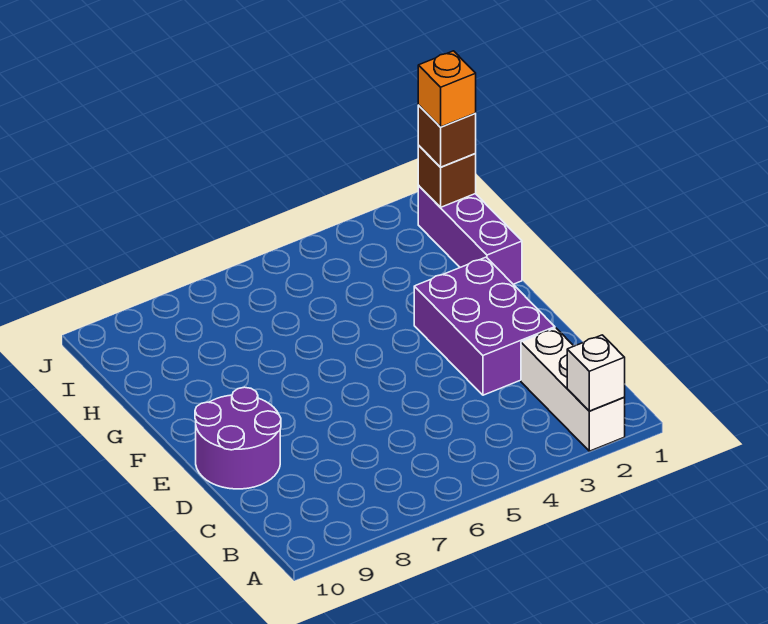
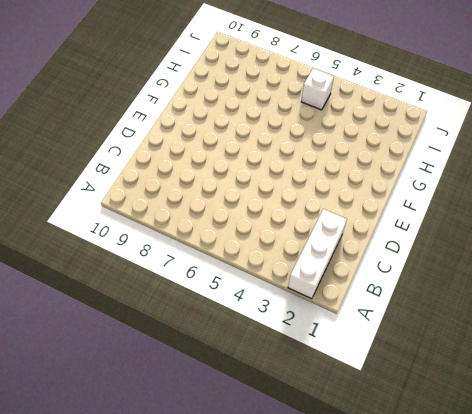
white brick I5 level 1 -> white brick A2 level 2
none -> purple brick D2:F3 level 1
none -> purple round brick D9:E10 level 1

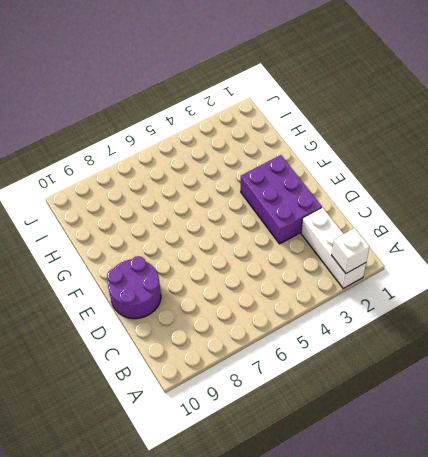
none -> purple brick G1:I1 level 1
none -> brown brick I1 level 2

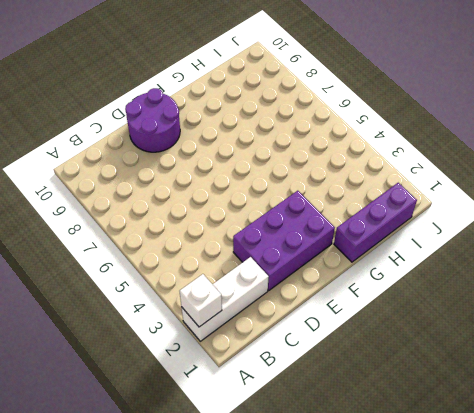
none -> brown brick I1 level 2
none -> brown brick I1 level 3

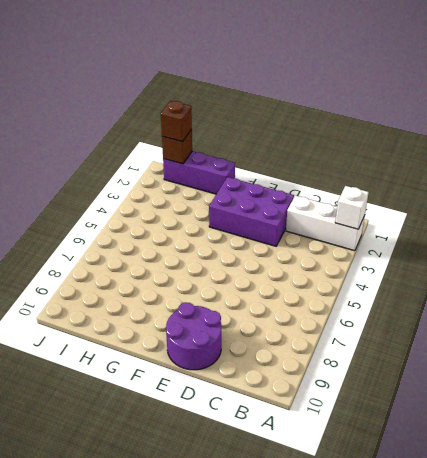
none -> orange brick I1 level 4

